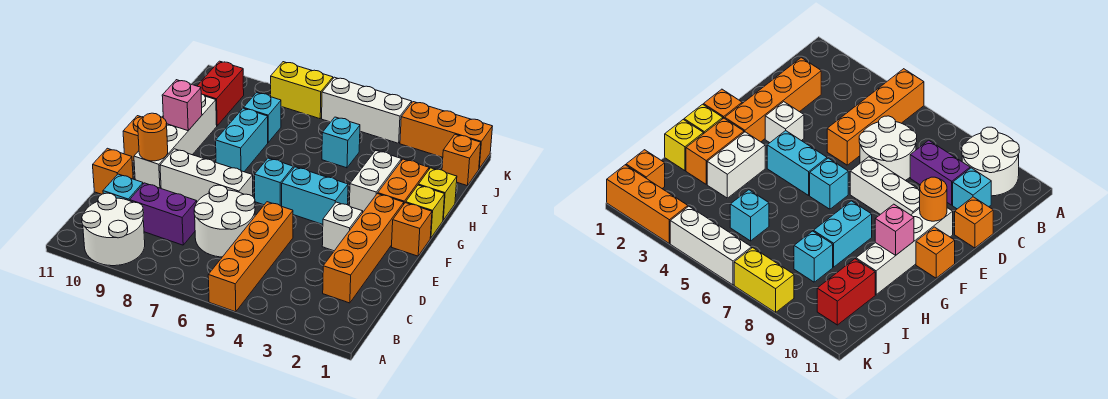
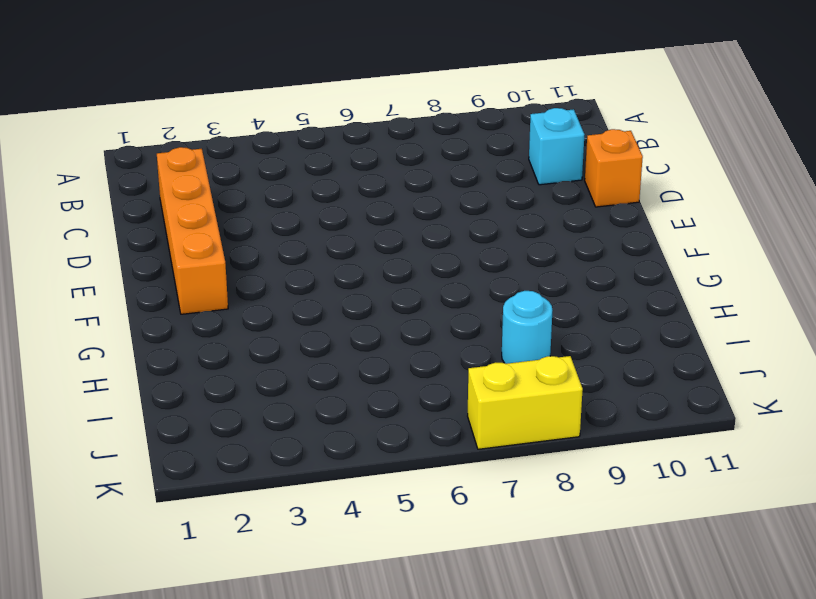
cyan round brick I8 level 1 -> cyan brick I8 level 1
none -> orange brick A5:D5 level 1
none -> white round brick A9:B10 level 1
none -> white round brick C6:D7 level 1

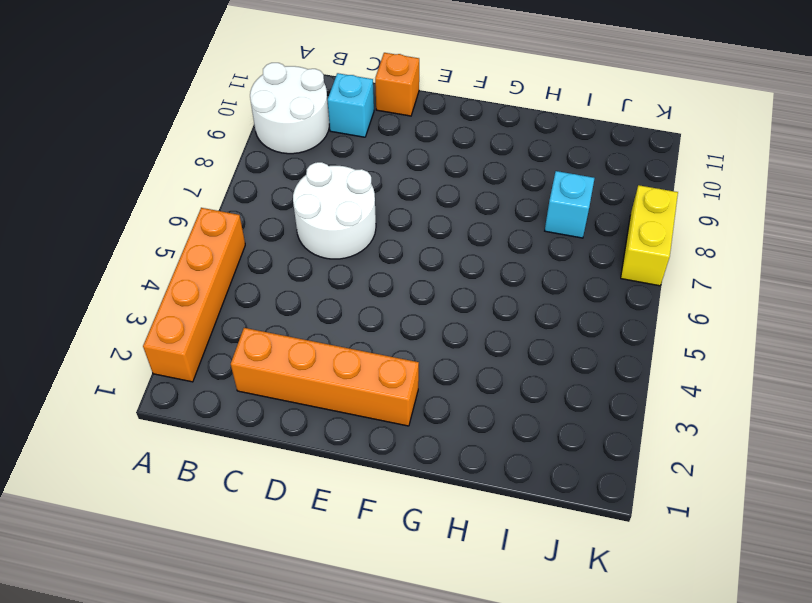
orange brick A2:A5 level 1 -> orange brick A5:D5 level 1
none -> purple brick C8:C9 level 1
none -> white brick E3 level 1
none -> white brick E7:E9 level 1

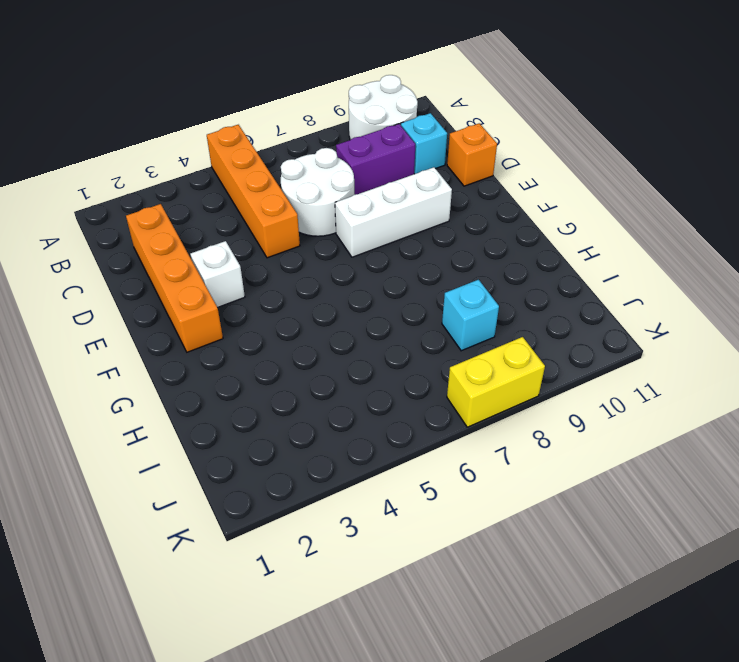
none -> white brick E10:H10 level 1
none -> orange brick F1 level 1
none -> cyan brick F4:F5 level 1

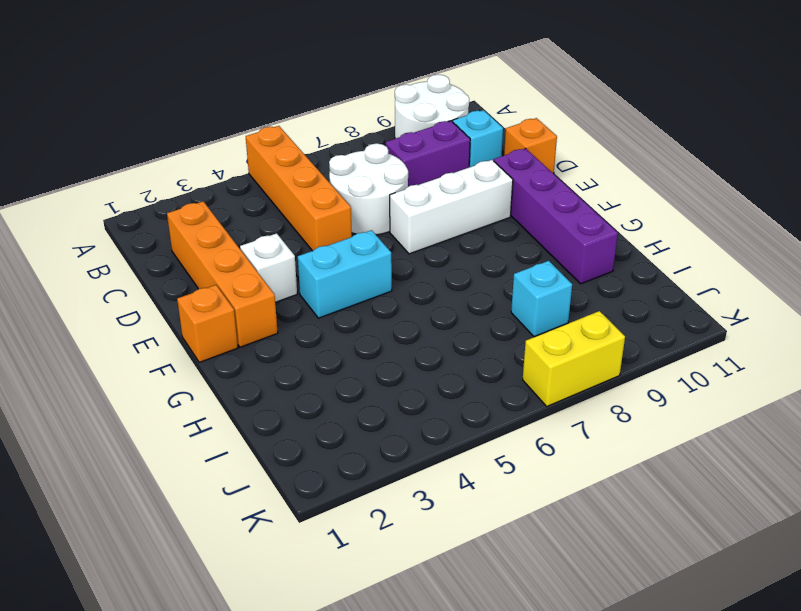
purple brick E10:H10 level 1 -> white brick E10:H10 level 1
none -> cyan brick F6 level 1
none -> orange brick F11 level 1
none -> yellow brick G1 level 1

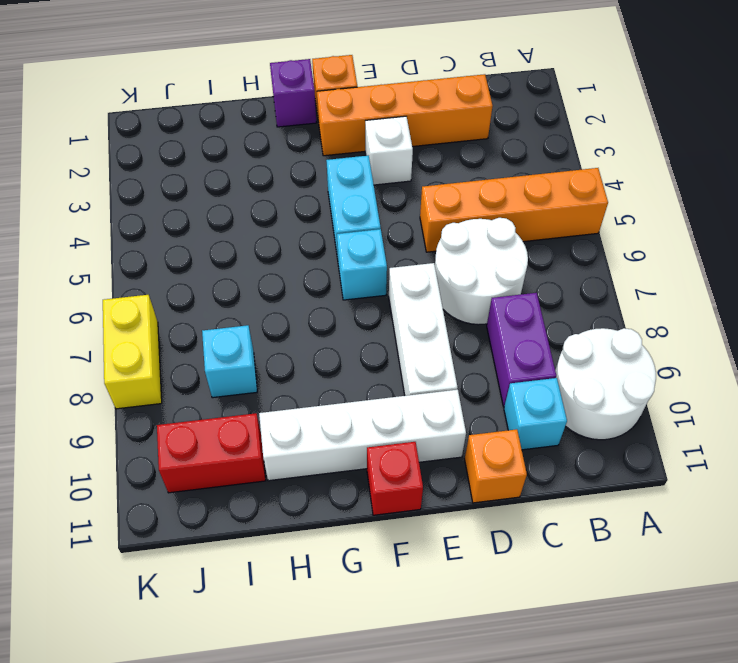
red brick F11 level 1 -> orange brick F11 level 1
purple brick G1 level 1 -> yellow brick G1 level 1
none -> orange brick G2:H2 level 1
none -> white brick G3:H3 level 1
none -> cyan brick G8:H8 level 1

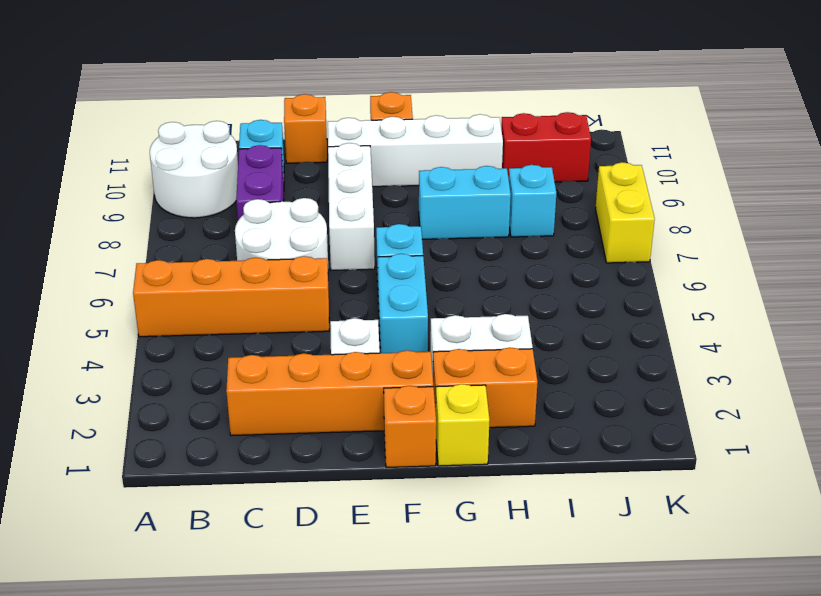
none -> yellow brick H1 level 1
none -> cyan brick I5 level 1
none -> orange brick J1 level 1

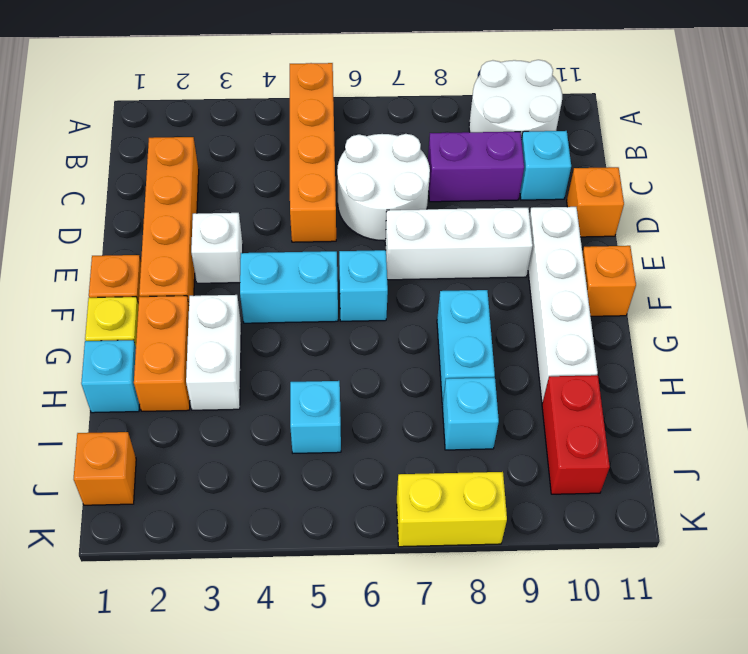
cyan brick H1 level 1 -> yellow brick H1 level 1
none -> orange brick K1:K3 level 1
none -> white brick K4:K6 level 1
none -> orange round brick E10 level 2

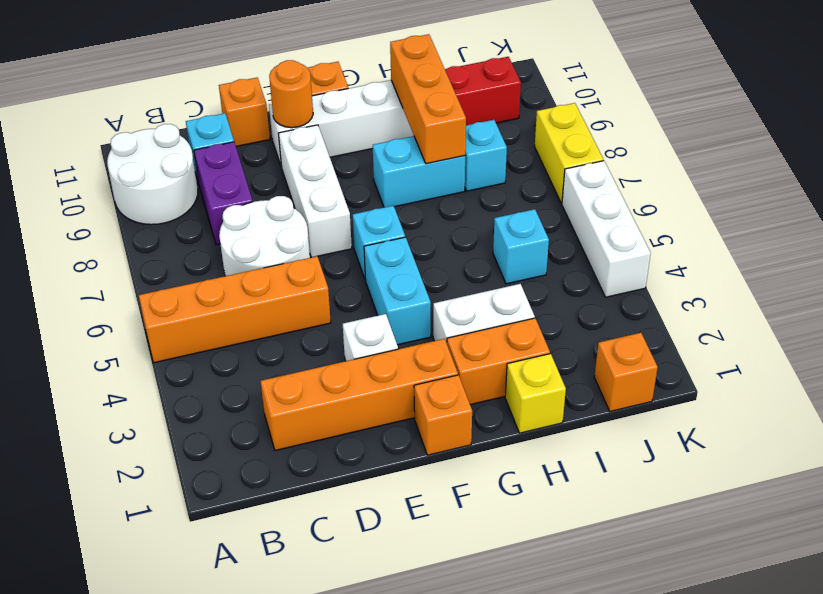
orange brick H8:H10 level 2 -> orange brick K1:K3 level 1
none -> yellow brick G1 level 1
none -> pink brick G10 level 2

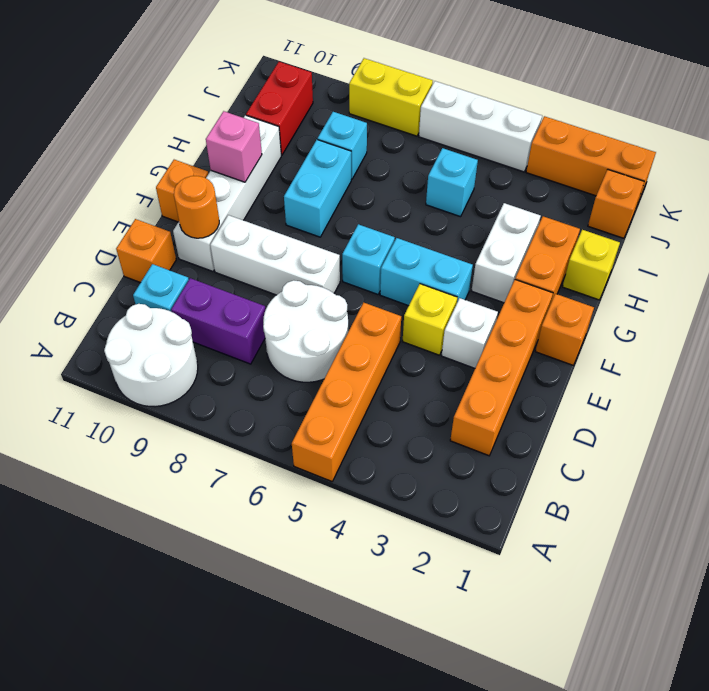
yellow brick E4 level 1 -> yellow brick G1 level 1

